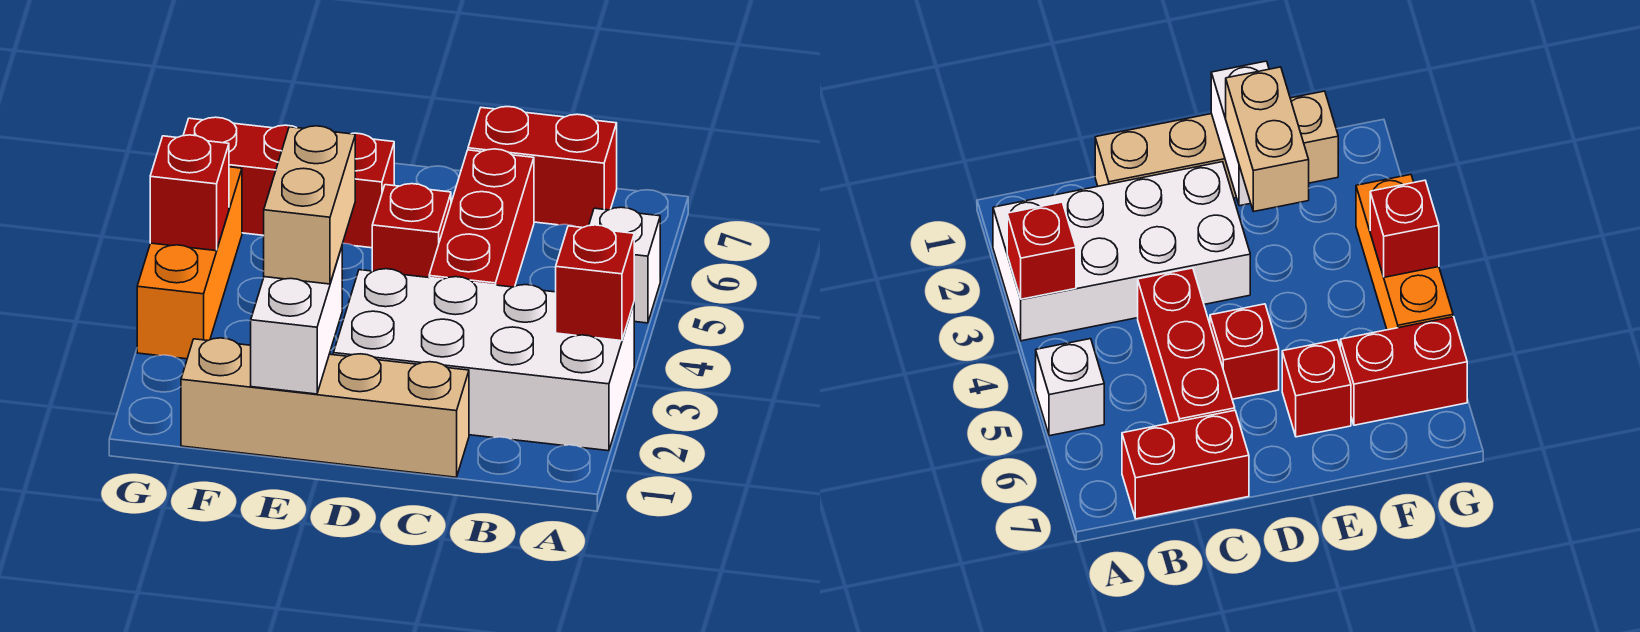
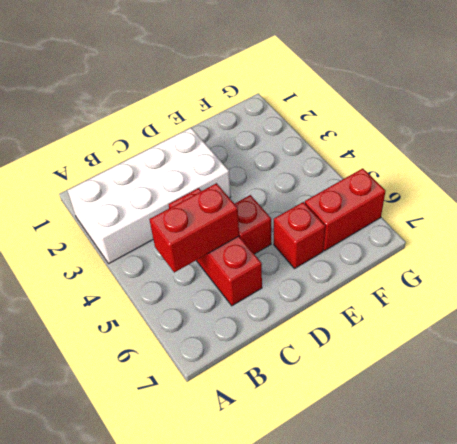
red brick B5:C5 level 2 -> red brick B7:C7 level 1
none -> white brick A5 level 1
none -> tan brick C1:F1 level 1
none -> orange brick G3:G5 level 1

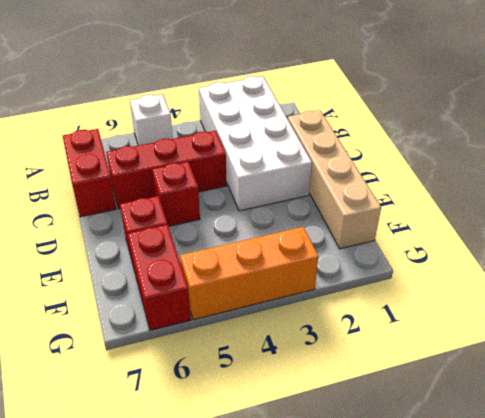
none -> red brick A3 level 2
none -> white brick E1:E2 level 2
none -> red brick G4 level 2

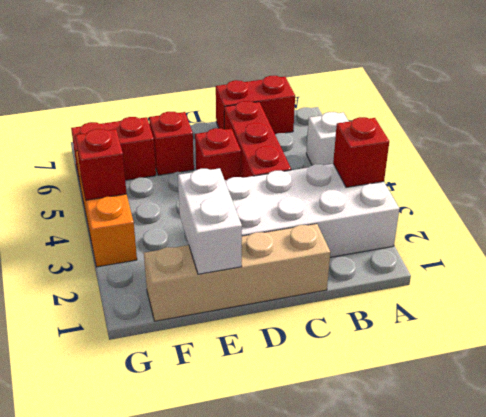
none -> tan brick E2:E3 level 3

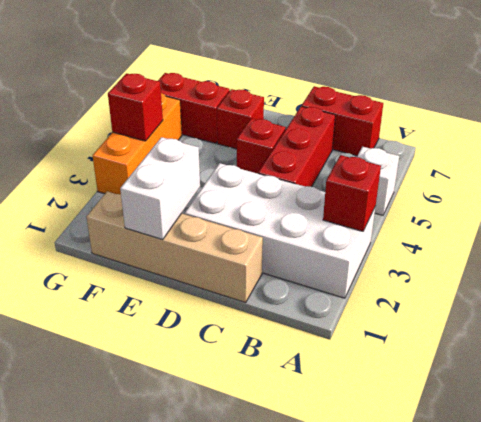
none -> tan brick E2:E3 level 3

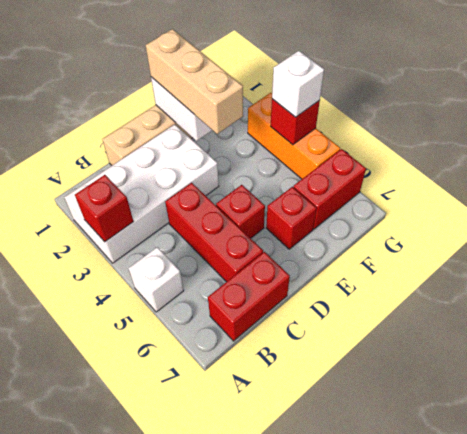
tan brick E1:E3 level 3 -> tan brick E2:E3 level 3
white brick G4 level 3 -> none

